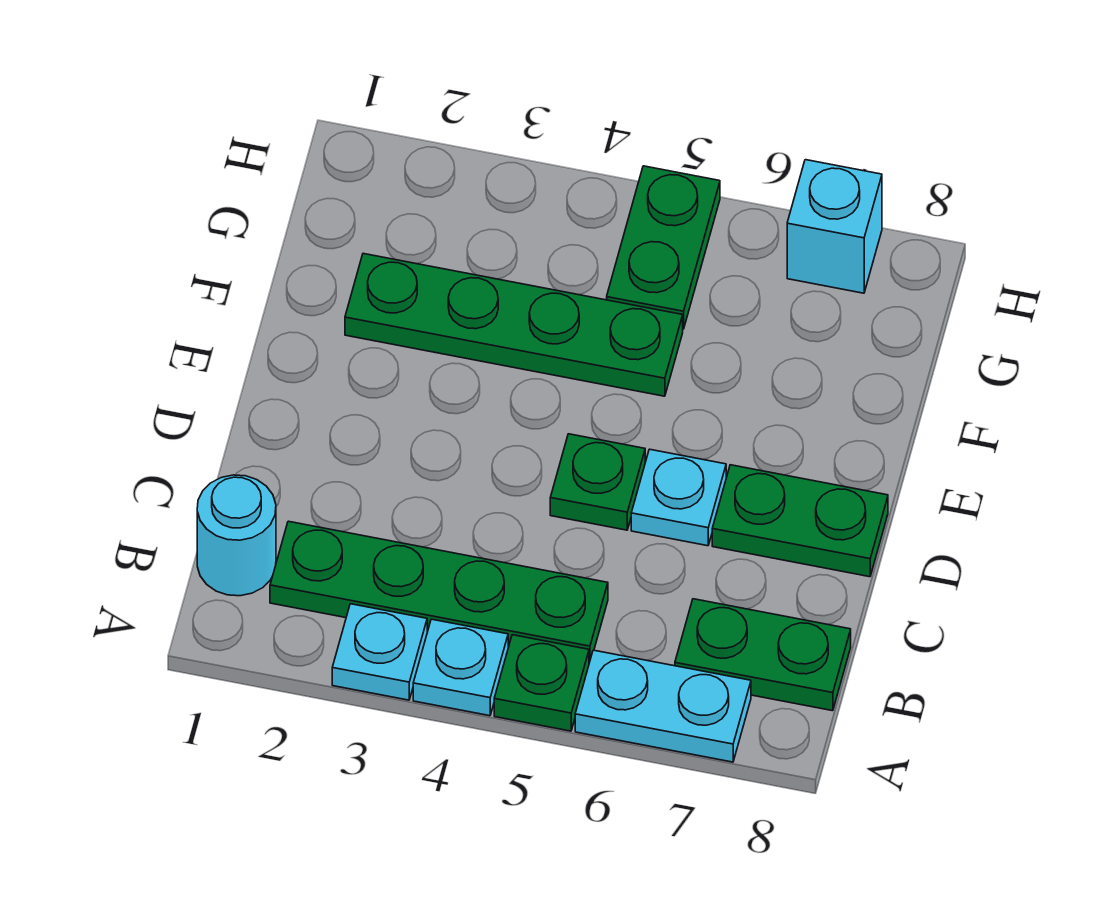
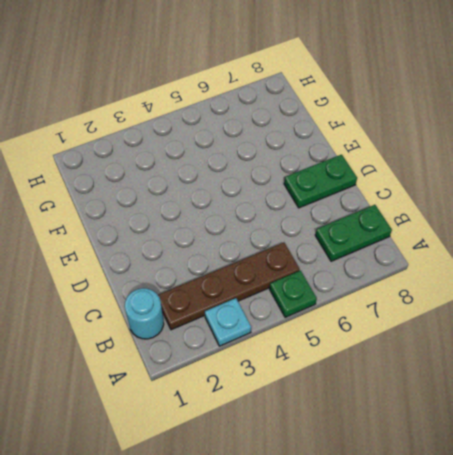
brown plate B2:B5 level 1 -> green plate B2:B5 level 1
none -> cyan plate A4 level 1
none -> cyan plate A6:A7 level 1
none -> green plate D5 level 1

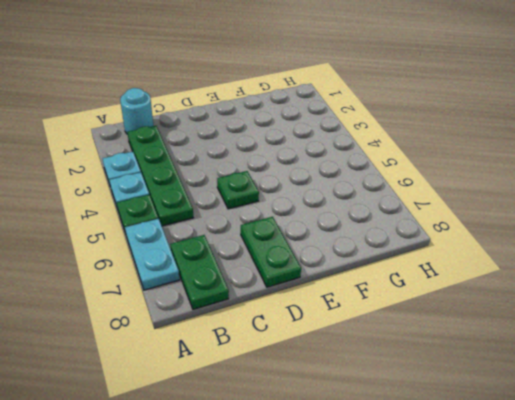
none -> cyan plate D6 level 1
none -> green plate F2:F5 level 1
none -> green plate G5:H5 level 1

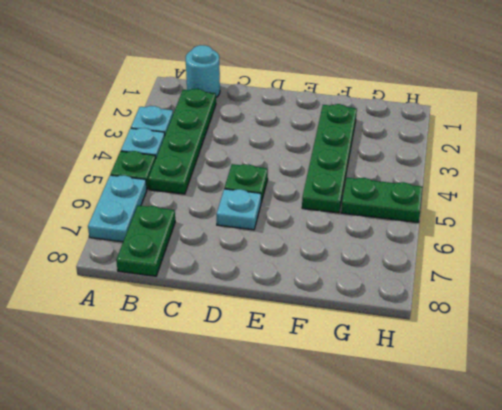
none -> green plate D7:D8 level 1
none -> cyan brick H7 level 1

